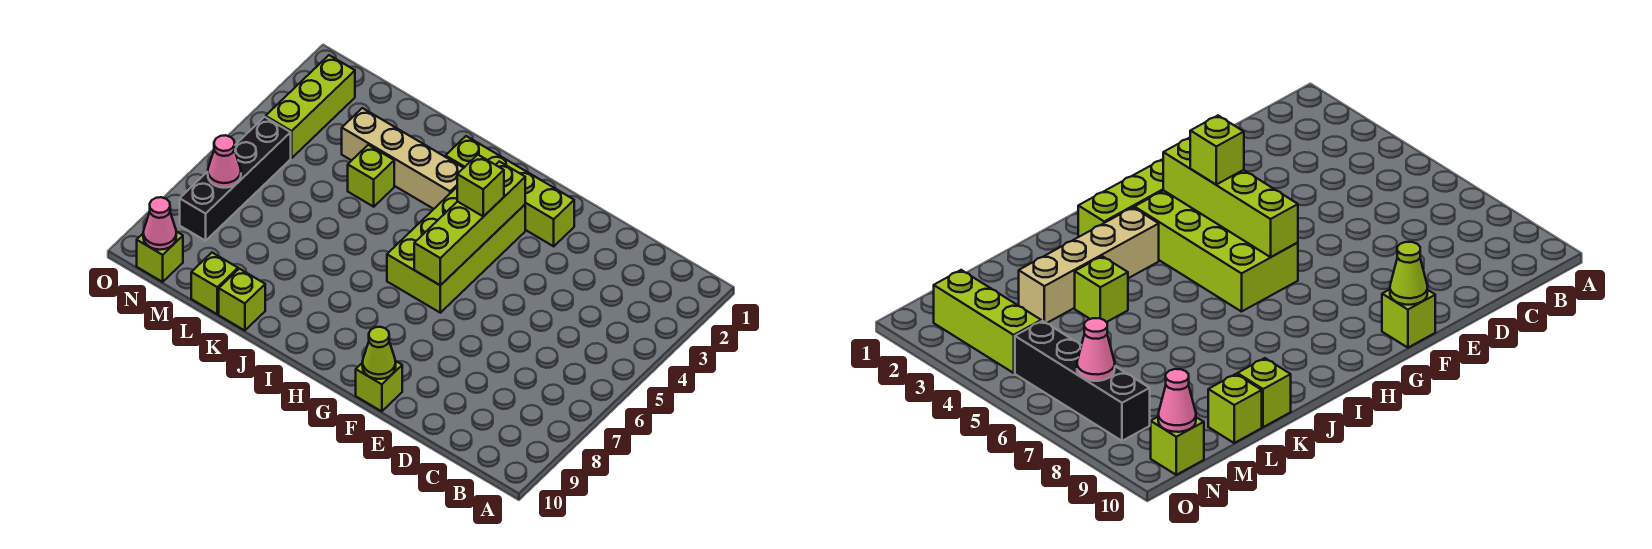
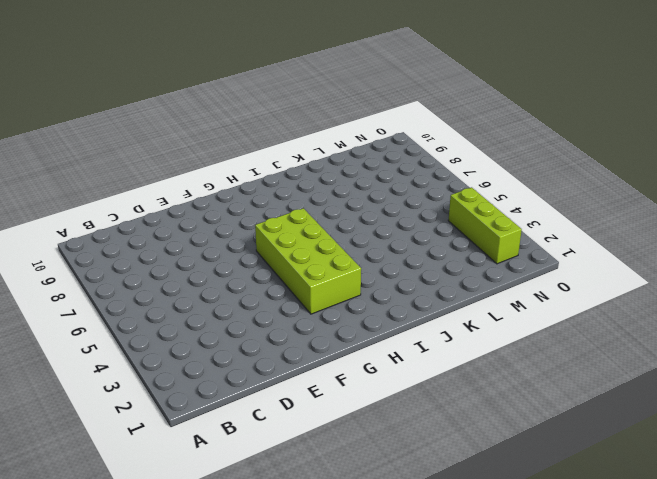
none -> lime brick F2:I2 level 1
none -> lime brick F10 level 1
none -> tan brick I3:L3 level 1

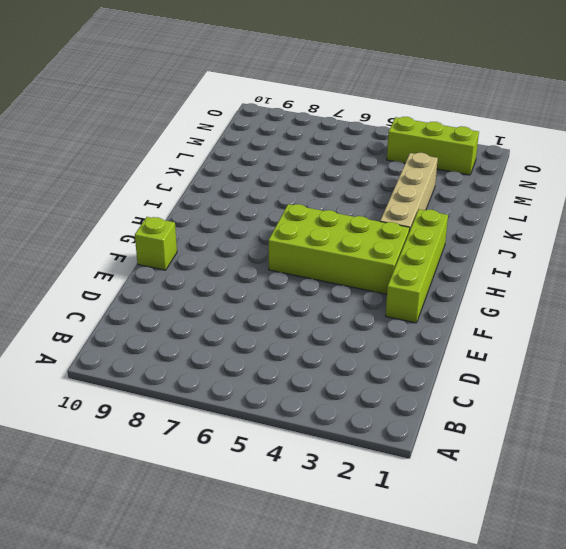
none -> lime brick K4 level 1
none -> lime brick K10 level 1
none -> lime brick L10 level 1

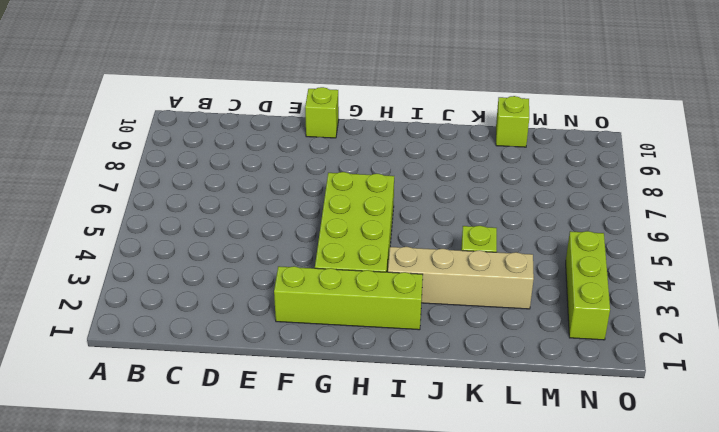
none -> lime brick K10 level 1
none -> black brick N5:N8 level 1
none -> lime brick N10 level 1

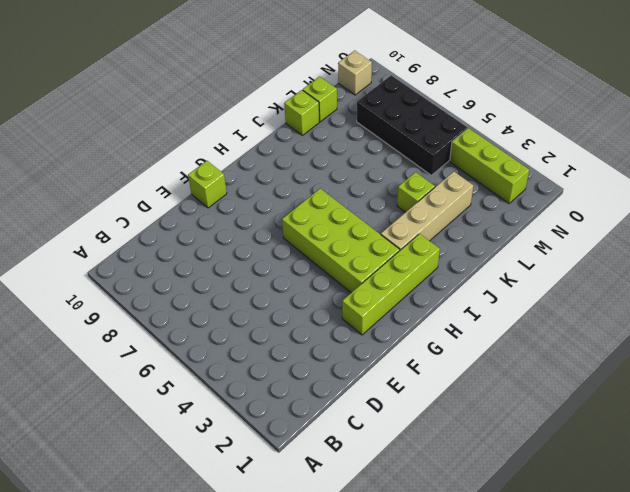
black brick M5:N8 level 1 -> black brick N5:N8 level 1
tan brick N10 level 1 -> lime brick N10 level 1
none -> lime cone F10 level 2
none -> lime brick G3:G6 level 2
none -> pink cone N7 level 2

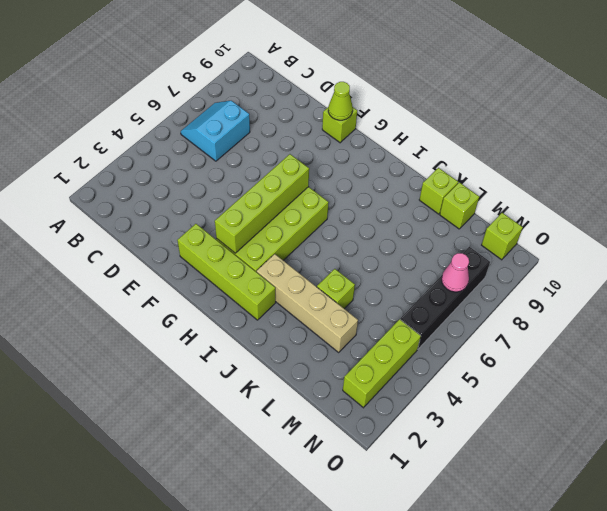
cyan slope B6:C7 level 1 top C -> none
none -> pink cone N10 level 2
none -> lime brick G4 level 3

